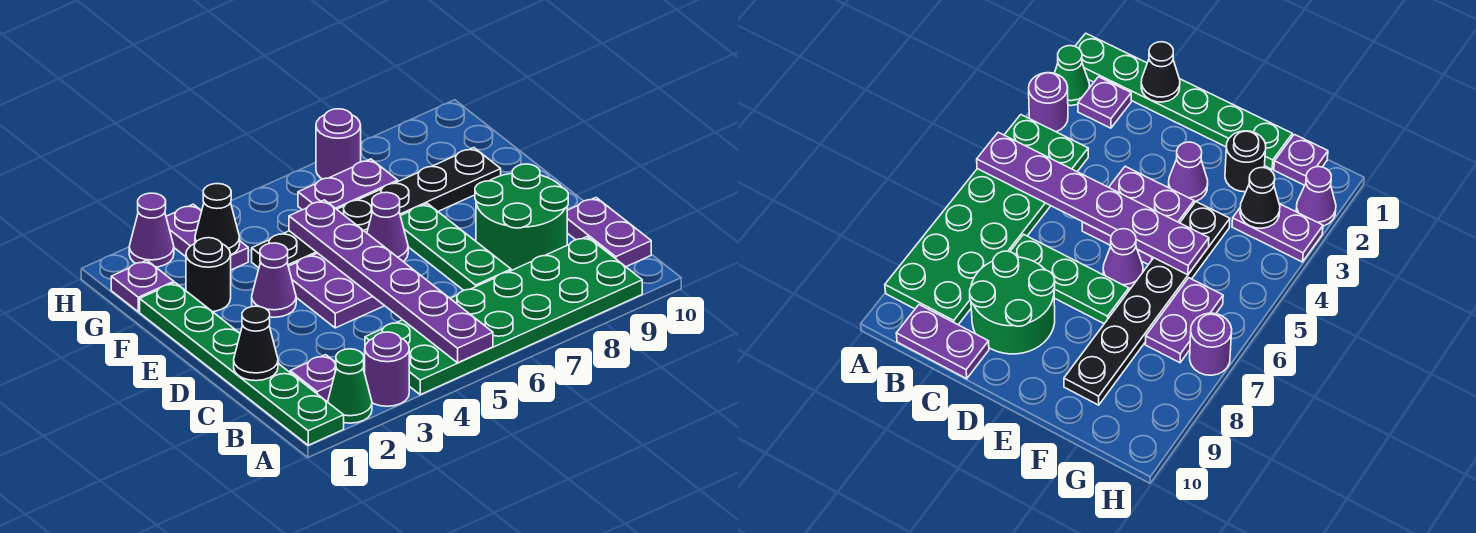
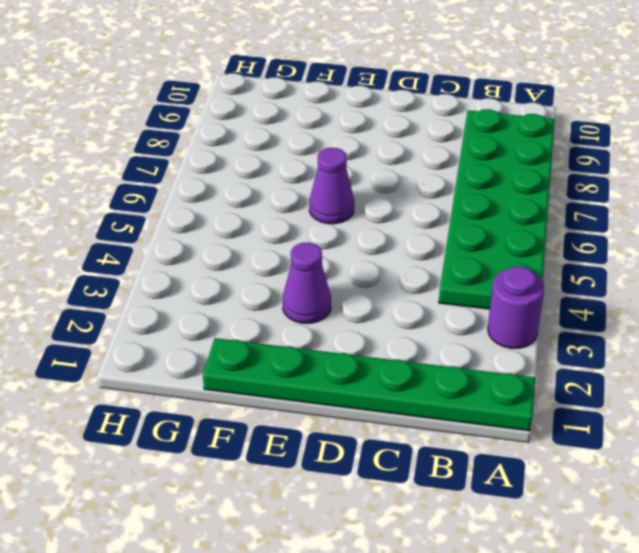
none -> green cone A2 level 1
none -> purple plate B2 level 1
none -> purple plate B10:C10 level 1

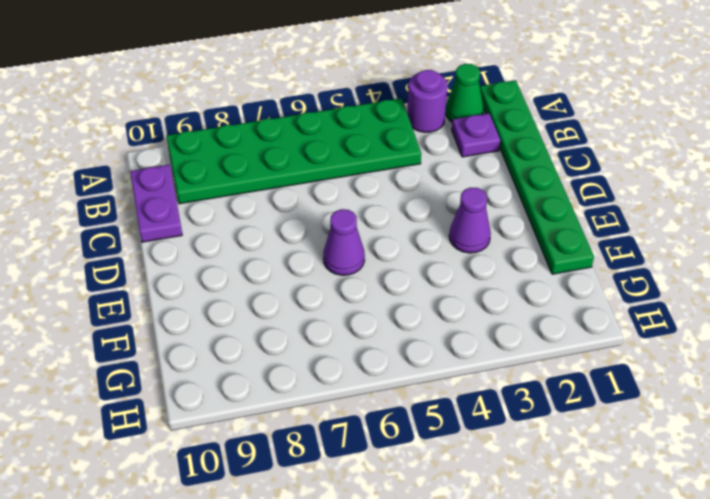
none -> green plate C7:E7 level 1
none -> green round brick C8:D9 level 1
none -> purple plate D4:E5 level 1

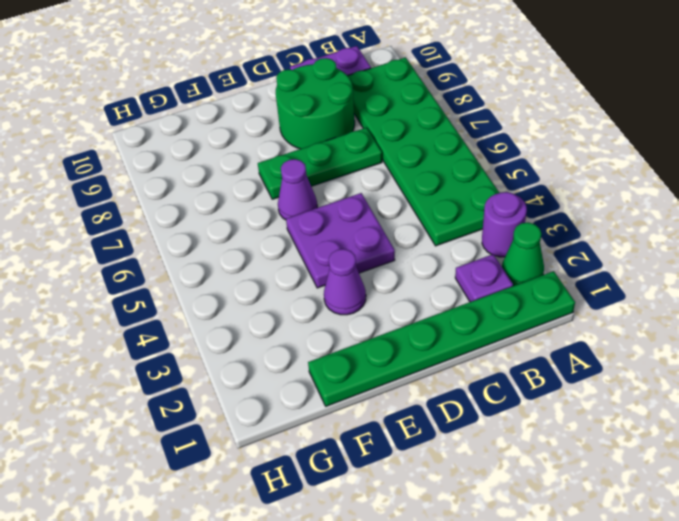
none -> black round brick F2 level 1
none -> black plate F4:F9 level 1
none -> purple plate G1 level 1

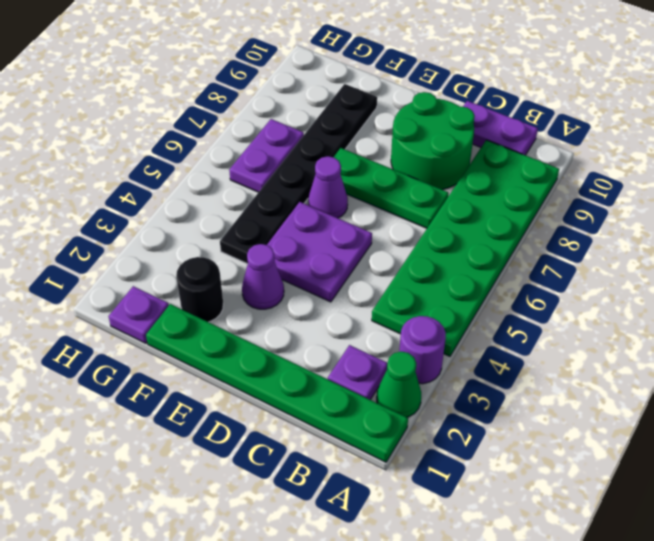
none -> purple plate G3:H3 level 1
none -> purple cone H2 level 1
none -> purple round brick H7 level 1

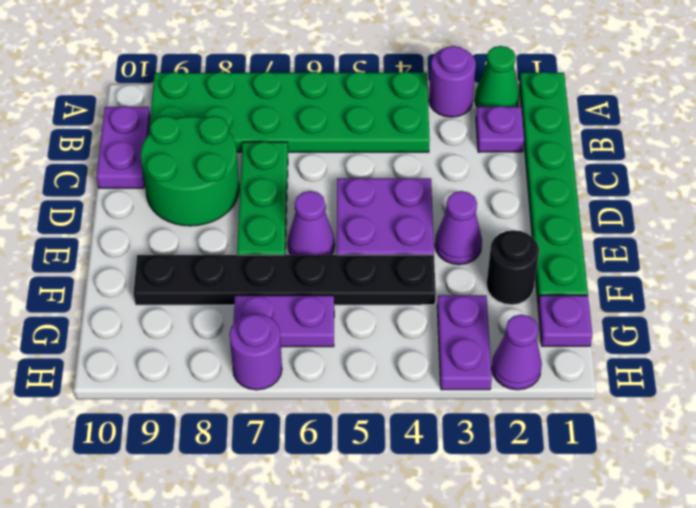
none -> purple plate A5:F5 level 2
none -> black cone C1 level 2
none -> black cone G3 level 2

